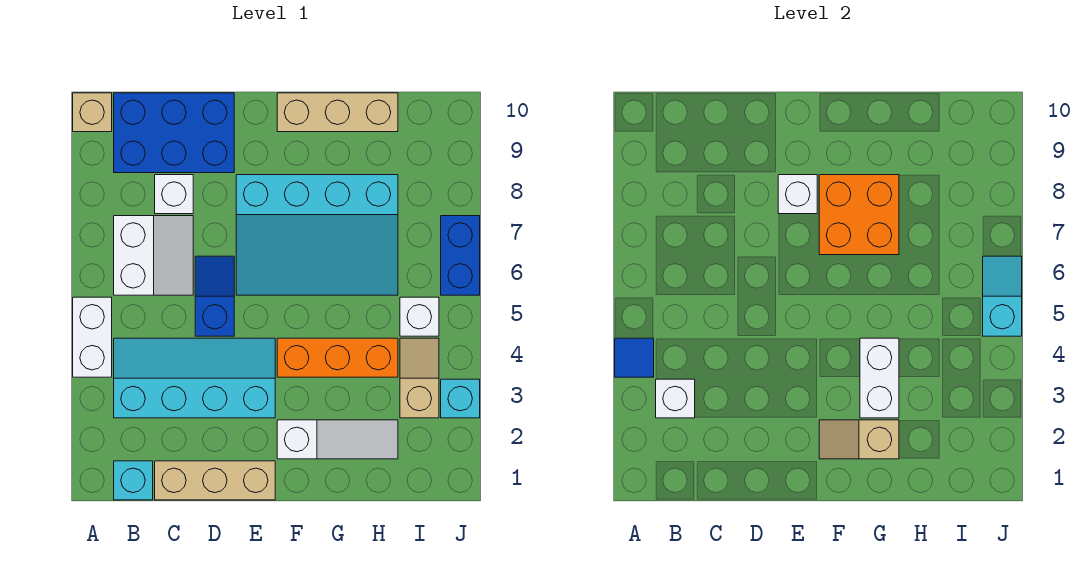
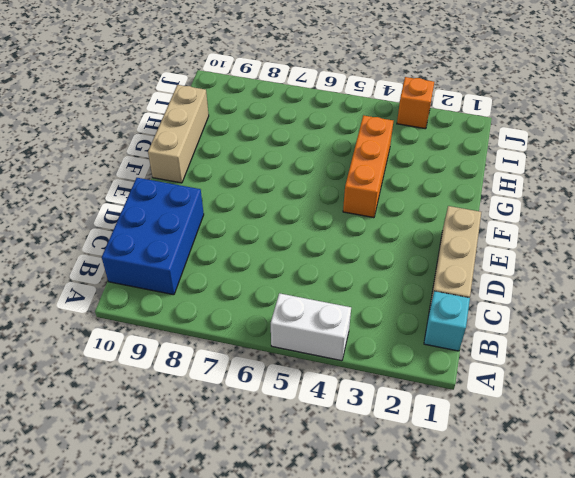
orange brick J3 level 1 -> cyan brick J3 level 1
none -> tan brick A10 level 1
none -> cyan slope B3:E4 level 1 top 3
none -> white slope B6:C7 level 1 top B

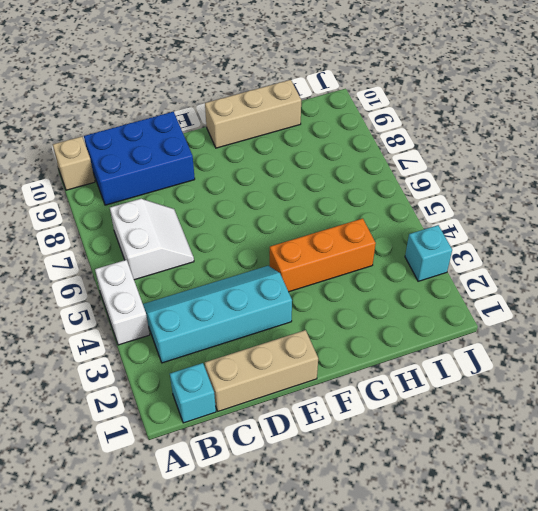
none -> white brick C8 level 1
none -> blue slope D5:D6 level 1 top 5
none -> cyan slope E6:H8 level 1 top 8

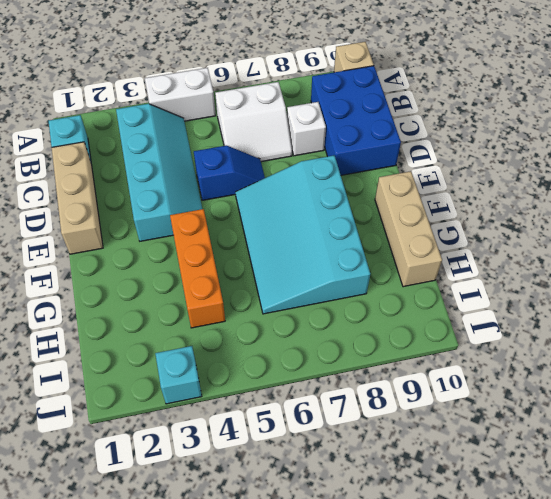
none -> white slope F2:H2 level 1 top F
none -> tan slope I3:I4 level 1 top 3
none -> white brick I5 level 1

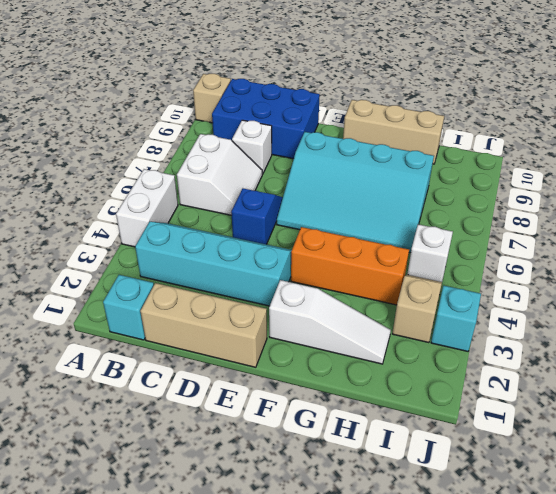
none -> blue brick J6:J7 level 1
none -> blue tile A4 level 2
none -> white brick B3 level 2

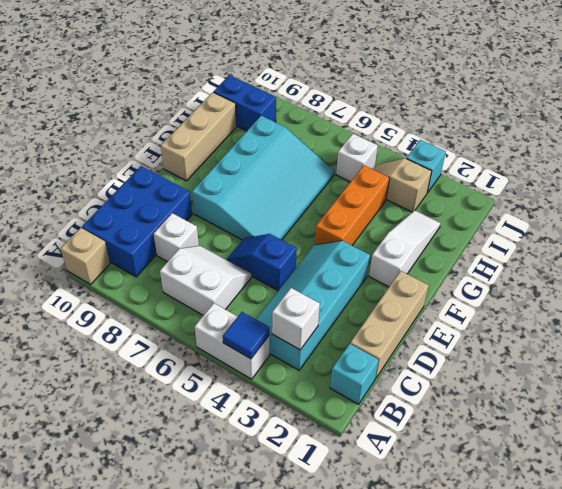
blue brick I9:I10 level 1 -> blue brick J6:J7 level 1
none -> white brick E8 level 2
none -> tan slope F2:G2 level 2 top G
none -> orange brick F7:G8 level 2

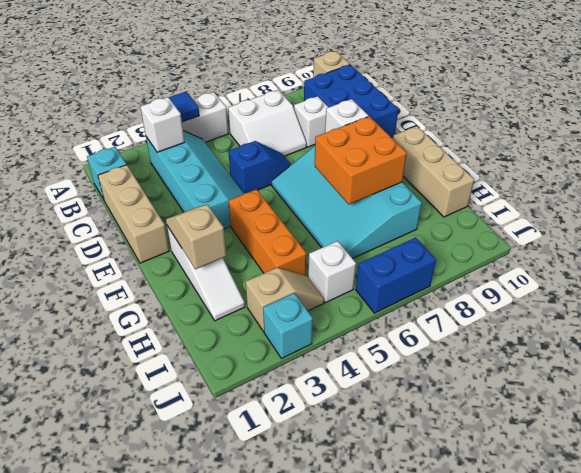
none -> white brick G3:G4 level 2
none -> cyan slope J5:J6 level 2 top 5

